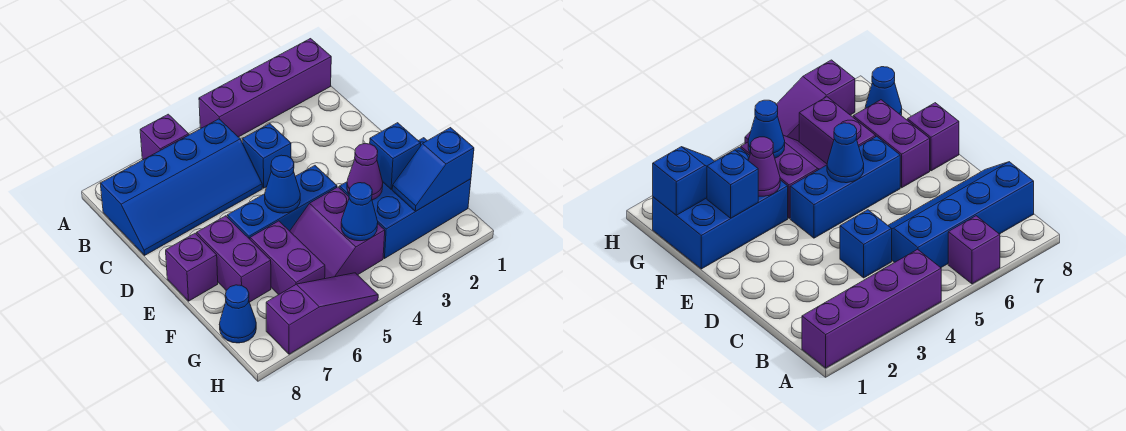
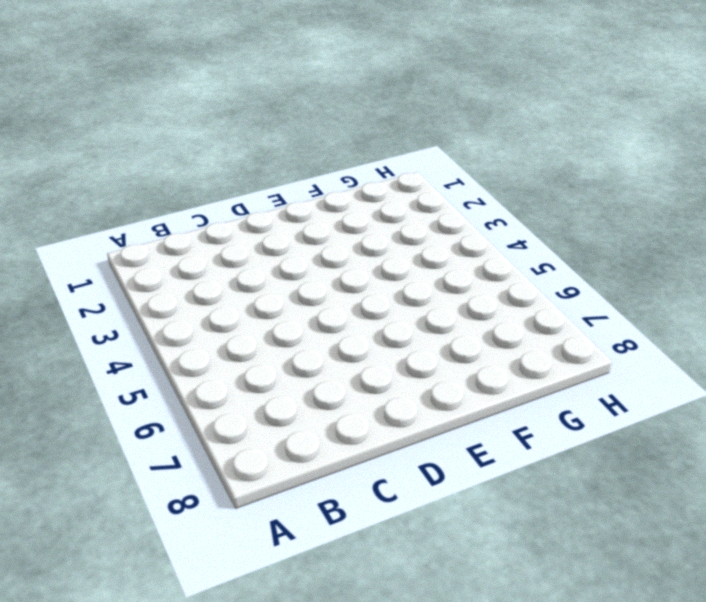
none -> purple brick A1:A4 level 1
none -> purple brick A6 level 1
none -> blue slope B5:C8 level 1 top B

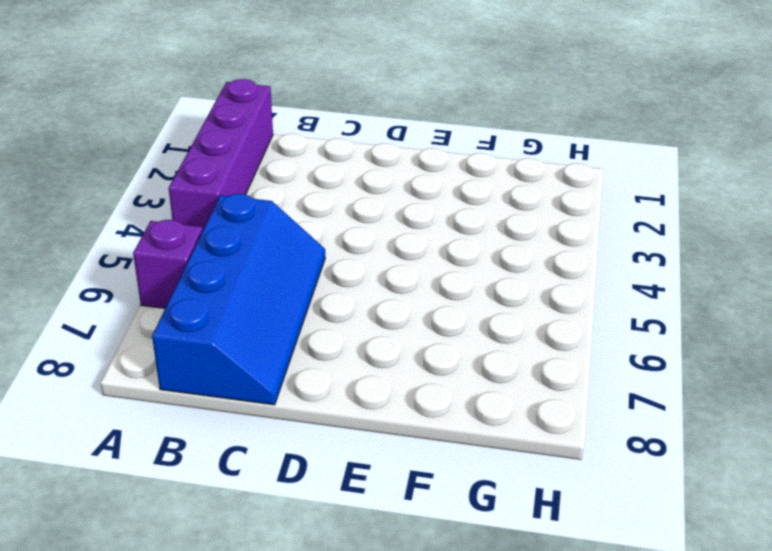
none -> blue brick C4 level 1
none -> blue brick E4:E6 level 1
none -> purple brick E7:F7 level 1

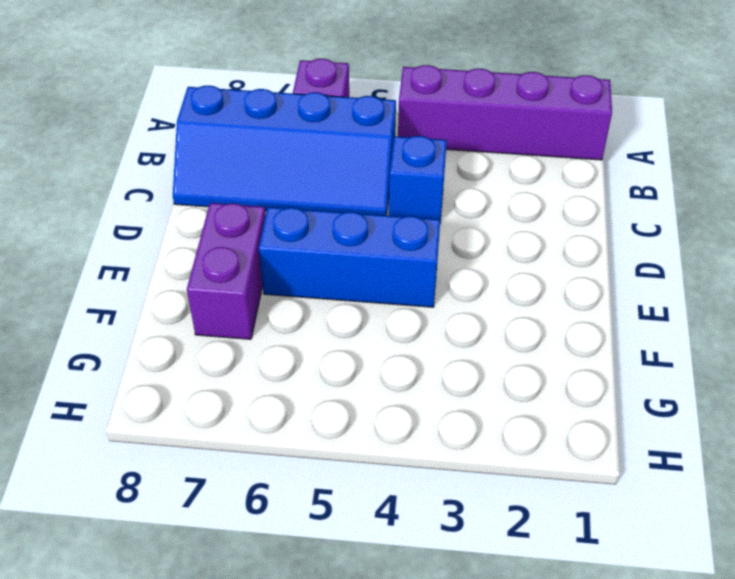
none -> purple brick E8 level 1
none -> blue brick F1:G3 level 1
none -> purple slope F4:G5 level 1 top 4

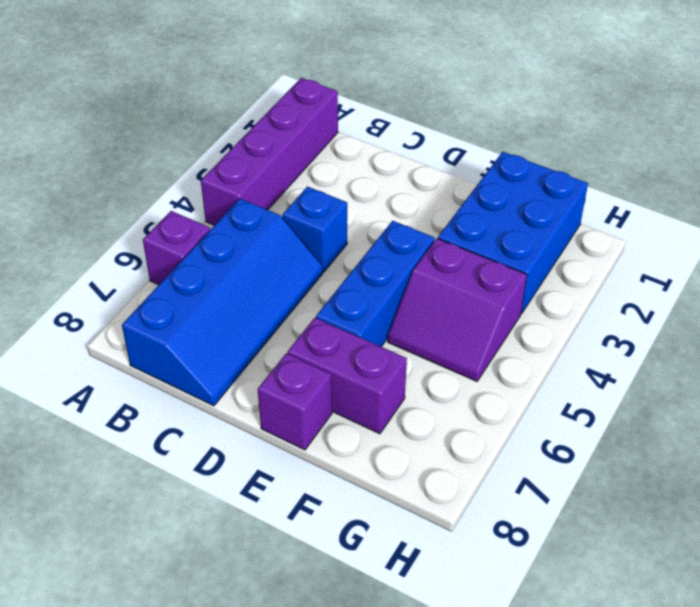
none -> purple brick F6:G6 level 1
none -> blue cone G8 level 1
none -> purple slope H5:H7 level 1 top 7

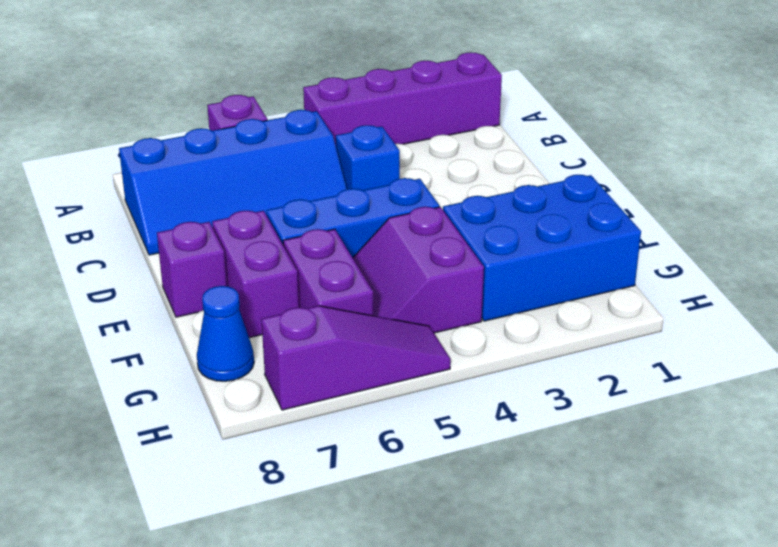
none -> blue cone E5 level 2
none -> blue brick F2 level 2
none -> purple cone F3 level 2

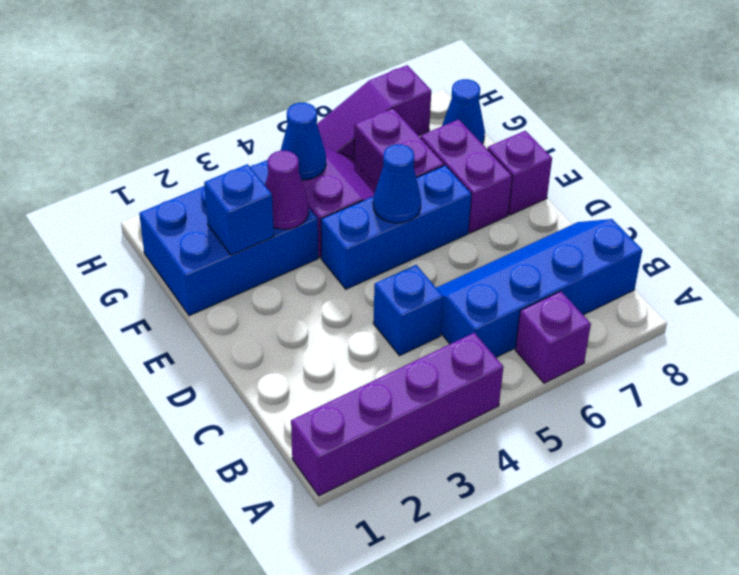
none -> blue slope G1:G2 level 2 top 1

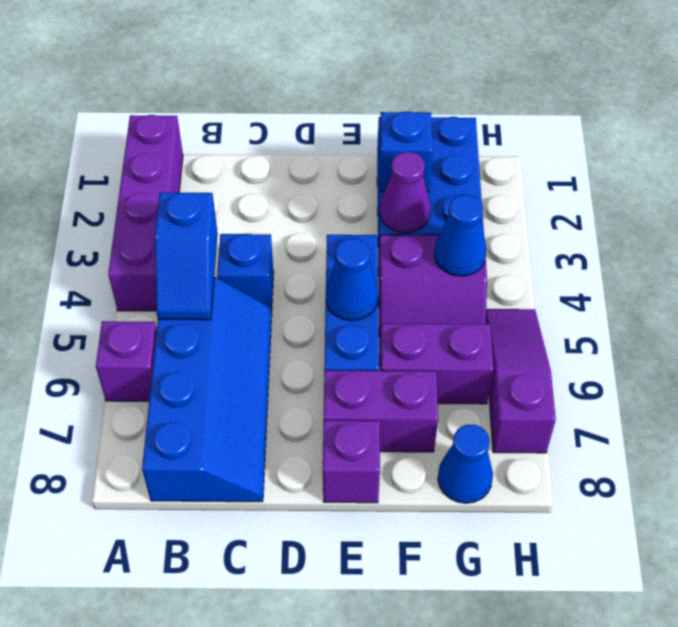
blue slope B4:B5 level 2 top 4 -> blue slope G1:G2 level 2 top 1

